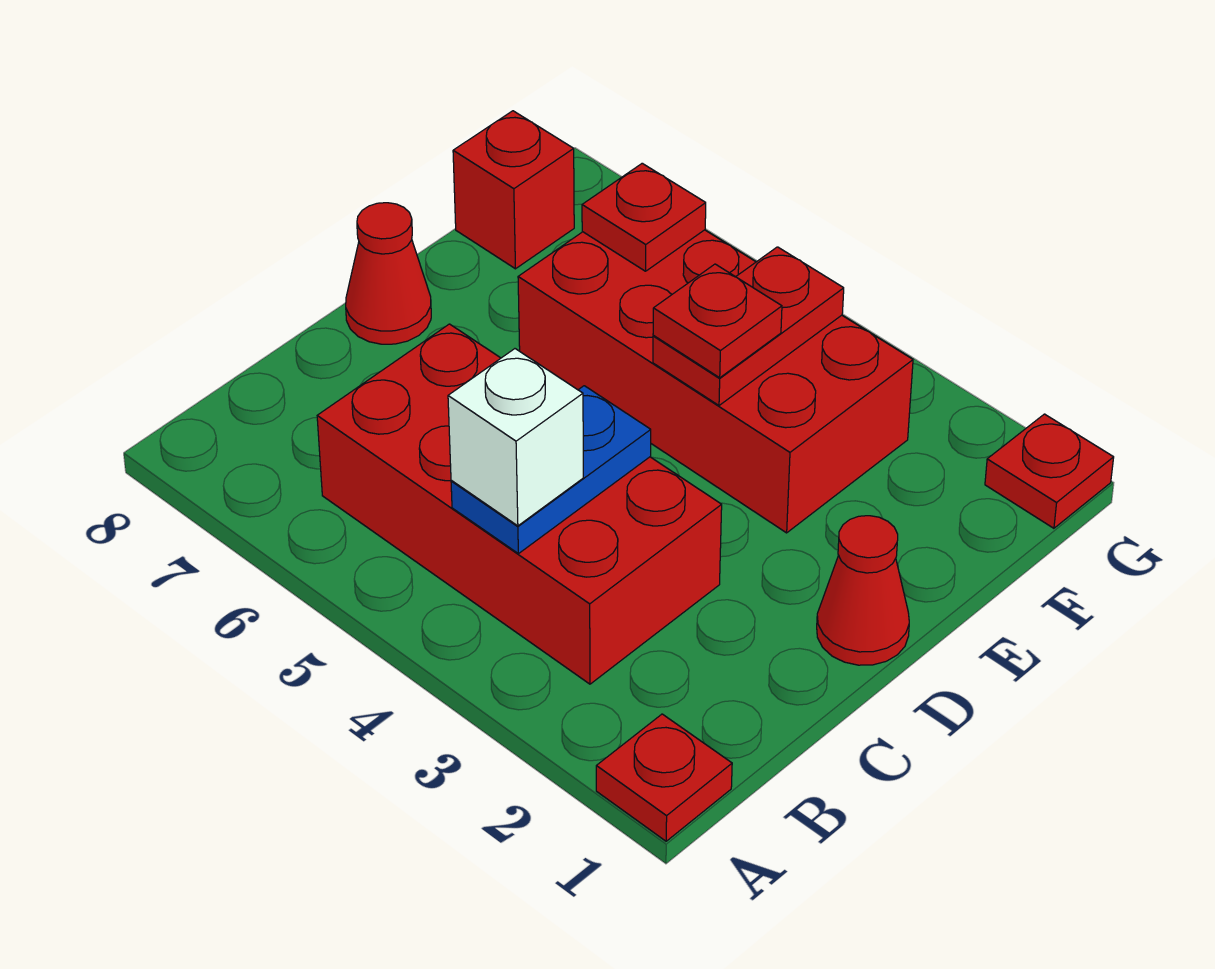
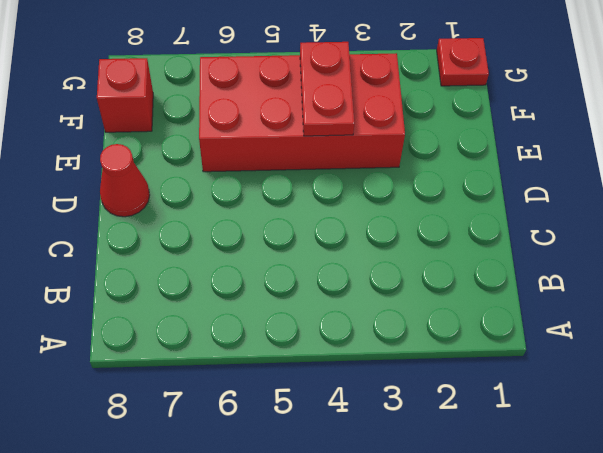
none -> red plate A1 level 1
none -> red brick B3:C6 level 1
none -> red cone D1 level 1

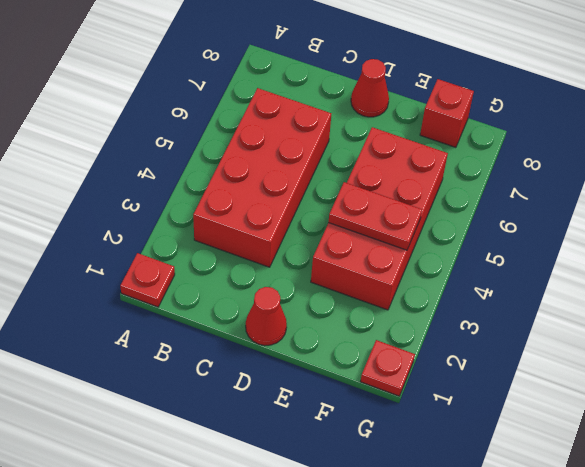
none -> blue plate B4:C4 level 2
none -> red plate F6 level 2
none -> white brick B4 level 3

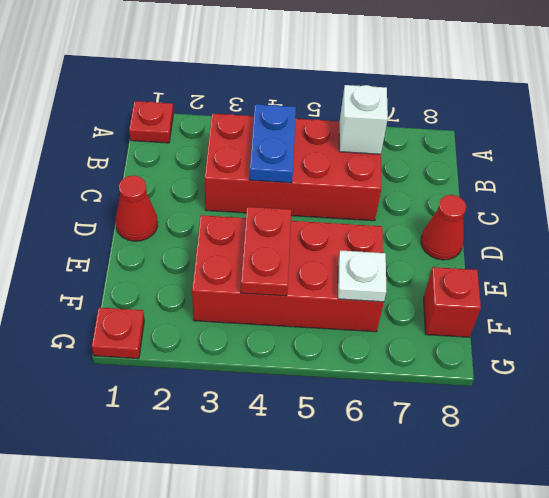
white brick B6 level 2 -> white brick B4 level 3
white plate F6 level 2 -> red plate F6 level 2
none -> red plate E4 level 3

